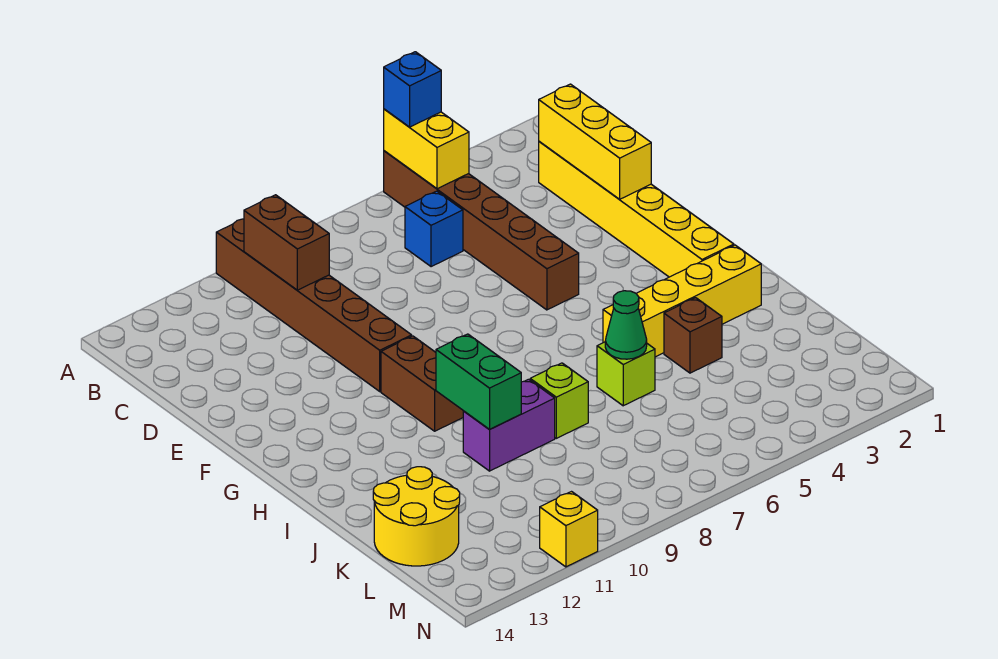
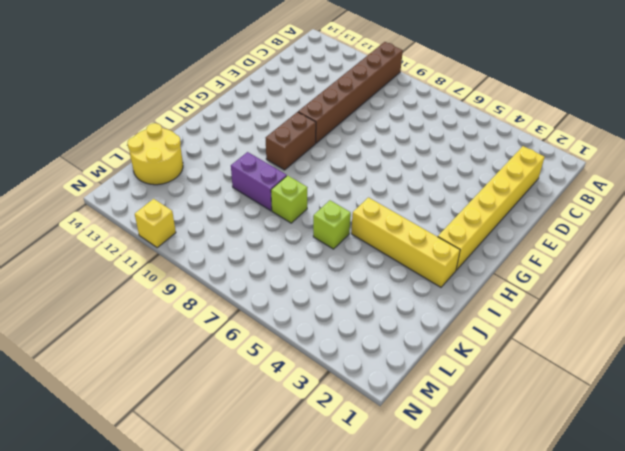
none -> brown brick A5:F5 level 1
none -> blue brick C6 level 1
none -> brown brick J4 level 1

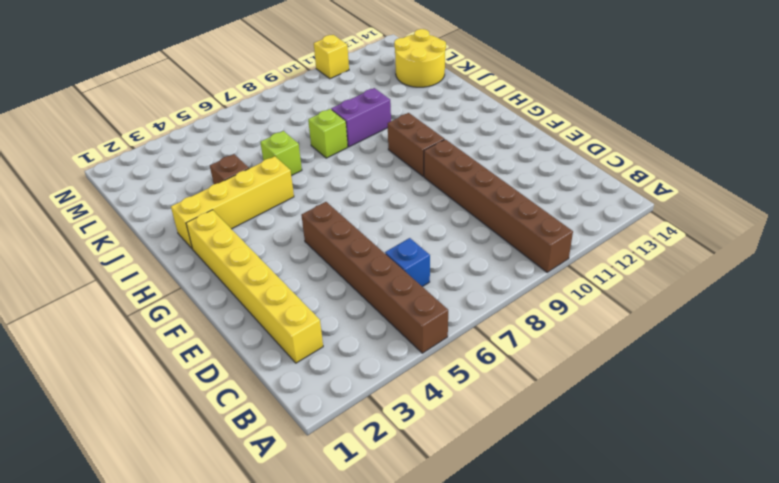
none -> yellow brick A5:B5 level 2
none -> brown brick B10:C10 level 2
none -> yellow brick C2:E2 level 2

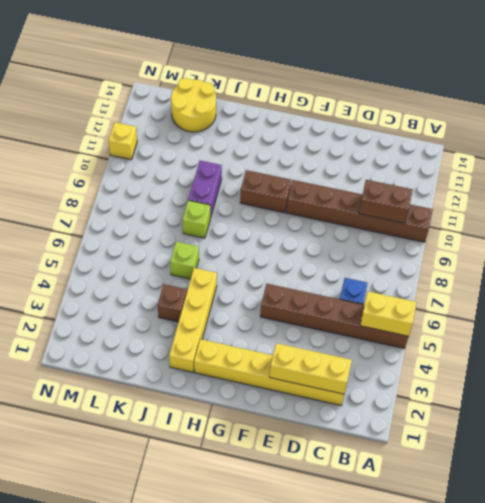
none -> green brick I10:J10 level 2
none -> green cone J6 level 2
none -> blue brick A5 level 3

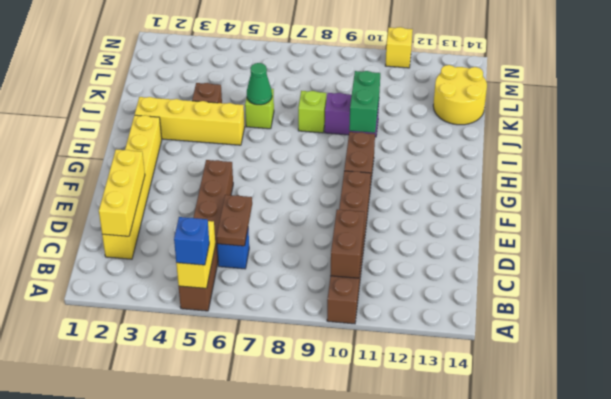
brown plate C6:D6 level 2 -> none

